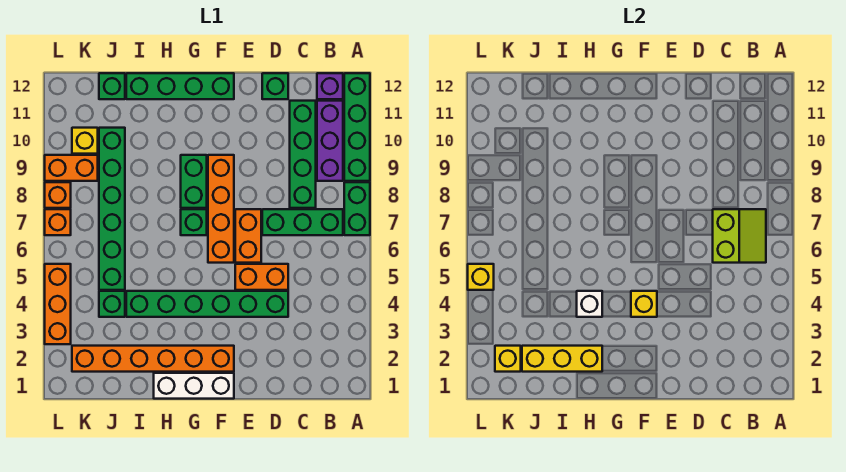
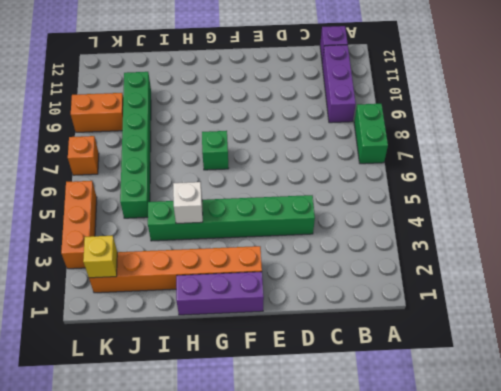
purple brick F1:H1 level 1 -> white brick F1:H1 level 1
none -> green brick A9:A12 level 1
none -> green brick B7:D7 level 1
none -> green brick C8:C11 level 1
none -> orange brick D5:E5 level 1

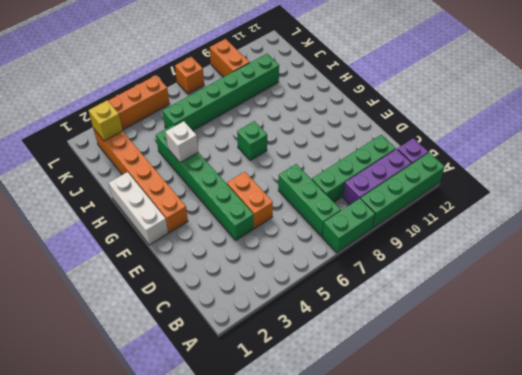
none -> green brick D12 level 1
none -> orange brick E6:E7 level 1
none -> orange brick F6:F9 level 1
none -> green brick F12:I12 level 1

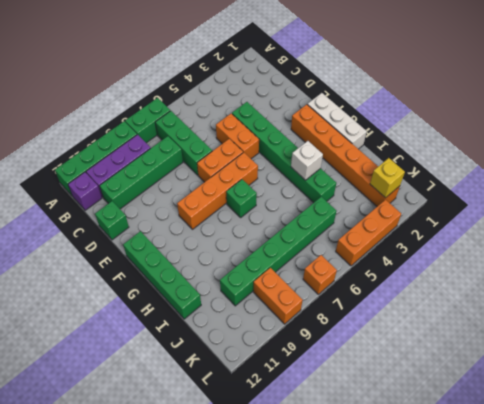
none -> green brick G8:G9 level 1
none -> green brick J4 level 1
none -> green brick J12 level 1
none -> yellow brick K10 level 1

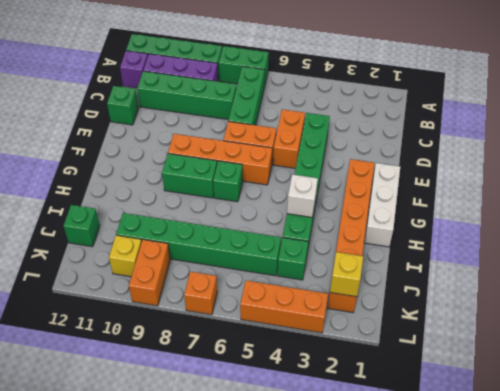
none -> green brick F12:I12 level 1
none -> orange brick L8 level 1
none -> lime slope B6:C7 level 2 top C
none -> yellow brick F4 level 2

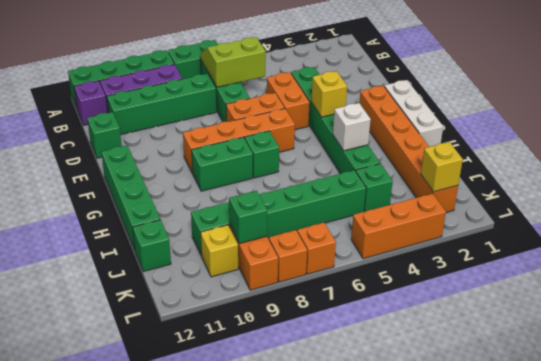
green brick K9 level 2 -> none
none -> yellow brick H2:J2 level 2
none -> yellow brick L5 level 2

